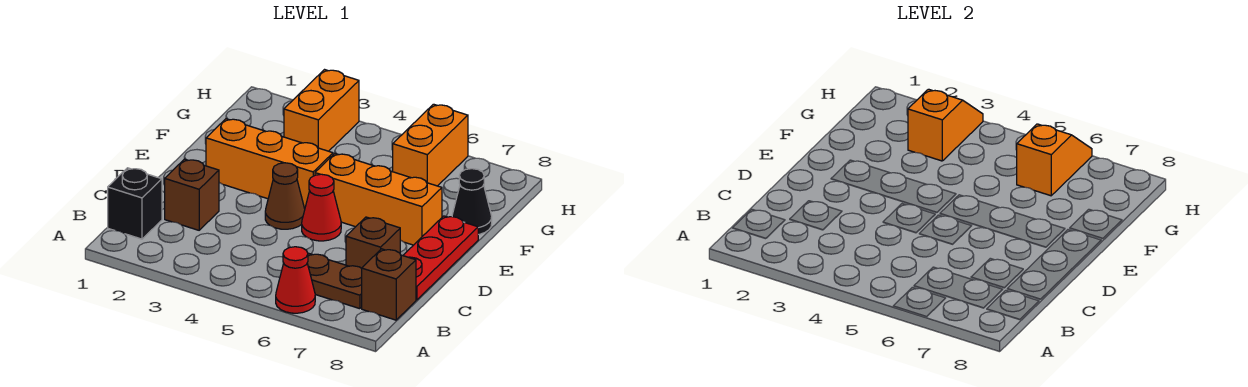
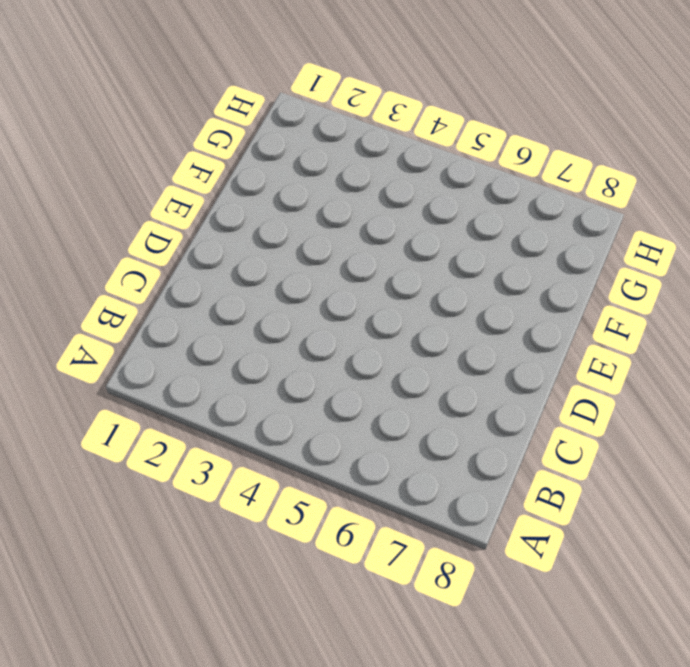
none -> red cone A6 level 1
none -> black brick B1 level 1
none -> brown plate B6:B7 level 1

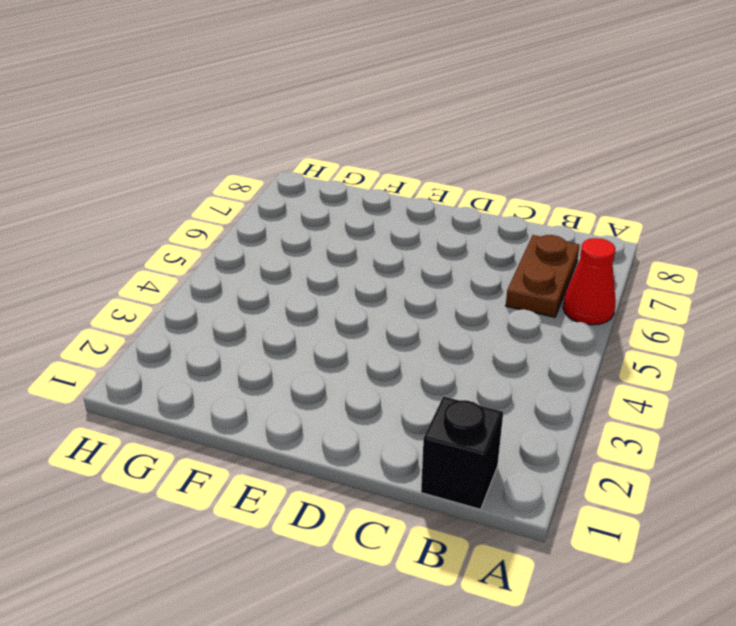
none -> brown brick B8 level 1
none -> brown brick C2 level 1
none -> brown brick C7 level 1

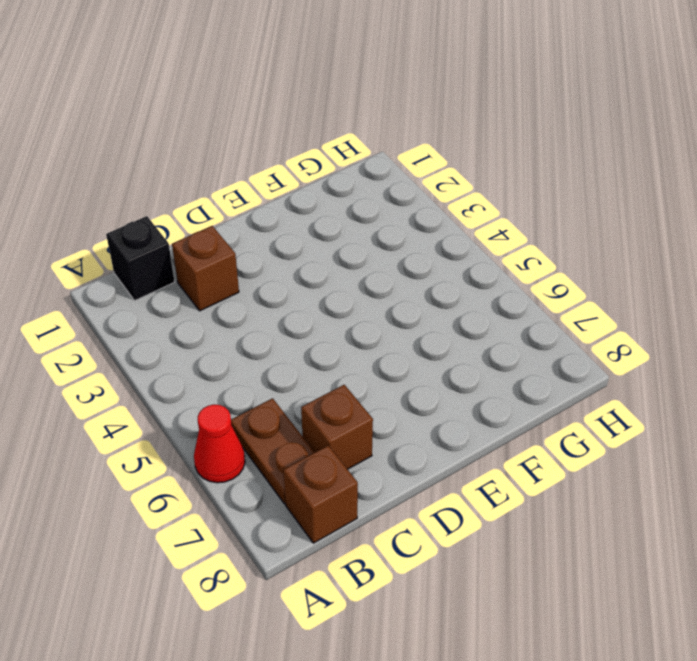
none -> red plate C8:E8 level 1
none -> brown cone D4 level 1
none -> red cone D5 level 1

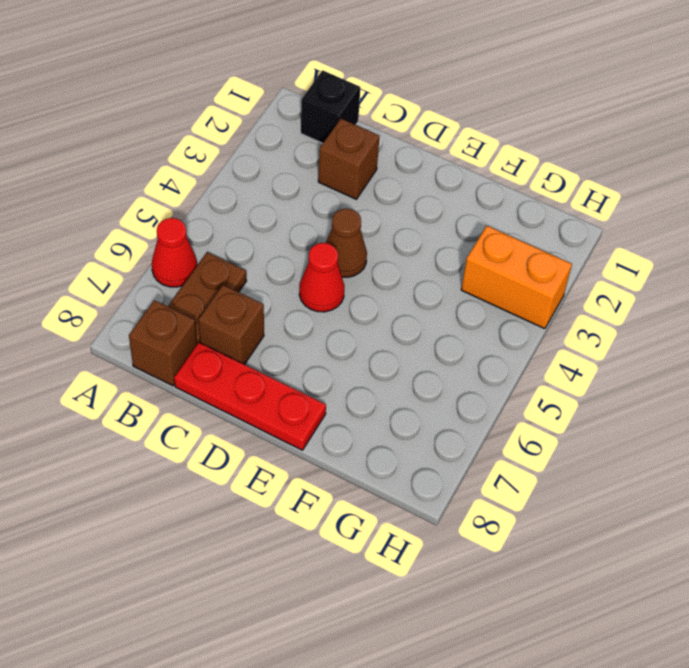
none -> orange brick E2:E4 level 1
none -> orange brick E5:E7 level 1
none -> black cone F8 level 1

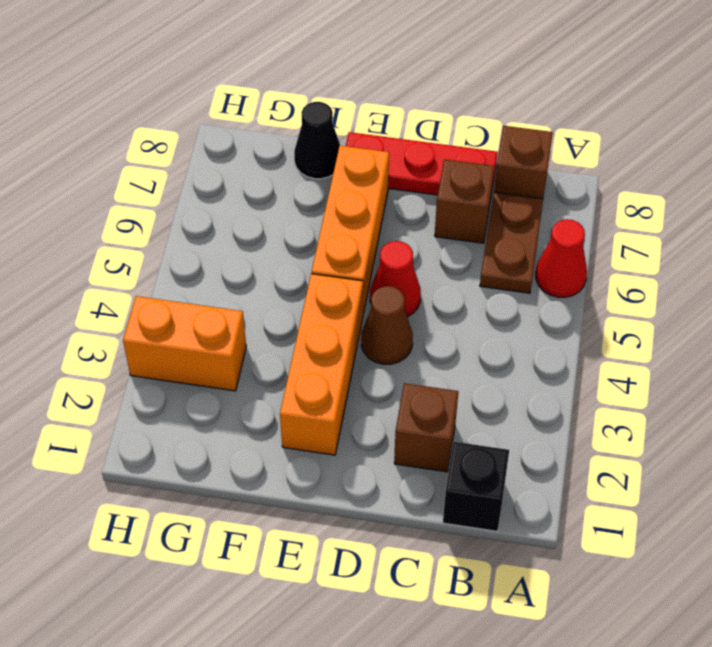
none -> orange brick G6:H6 level 1
none -> orange slope G3:H3 level 2 top G
none -> orange slope G6:H6 level 2 top G

